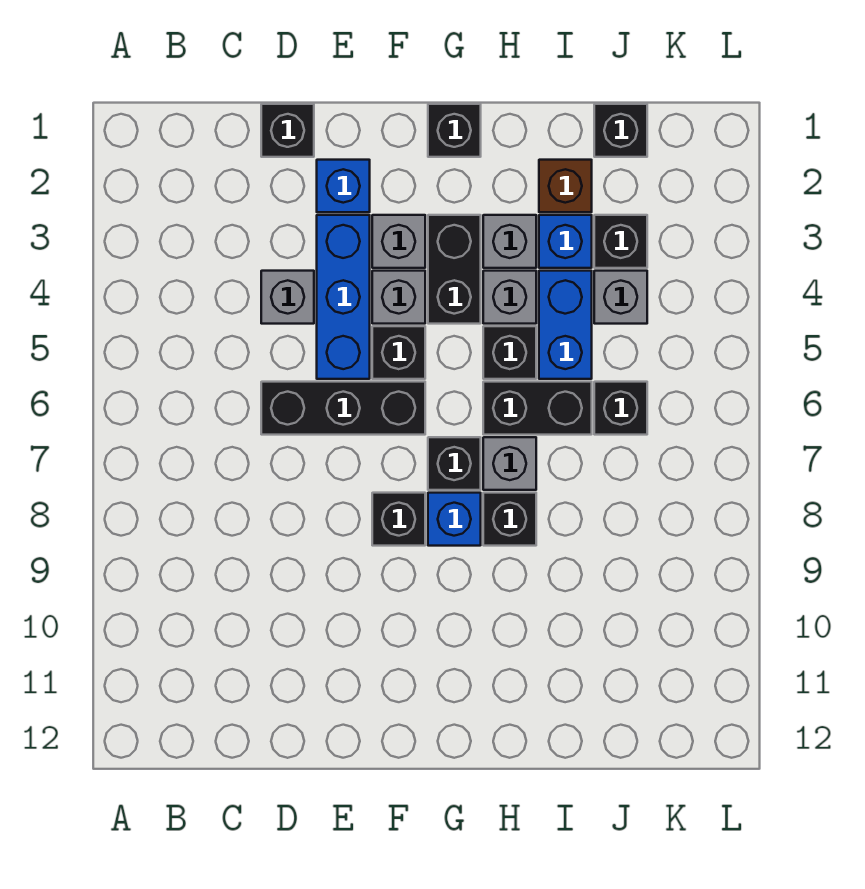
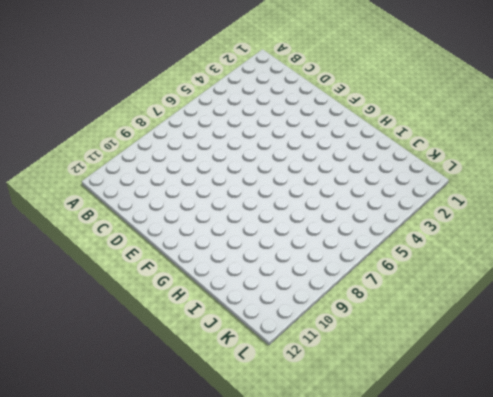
none -> black brick D1 level 1
none -> grey brick D4 level 1
none -> black brick D6:F6 level 1

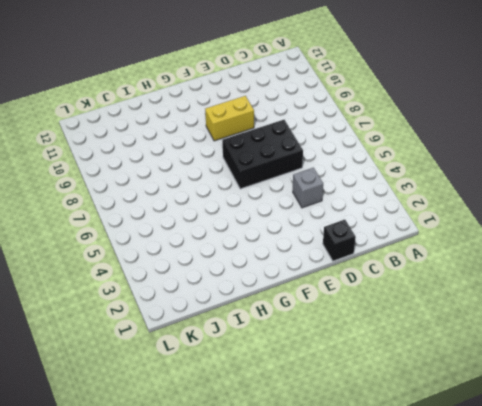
black brick D6:F7 level 1 -> black brick D6:F6 level 1
yellow brick E9:F9 level 1 -> none
none -> blue brick E2 level 1
none -> blue brick E3:E5 level 1
none -> grey brick F3 level 1

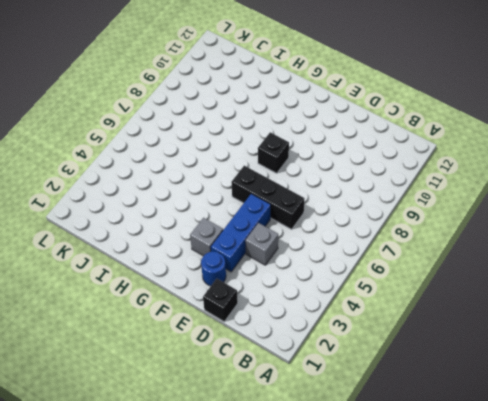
blue round brick E2 level 1 -> blue brick E2 level 1
none -> grey brick F4 level 1
none -> black brick F5 level 1
none -> black brick G1 level 1

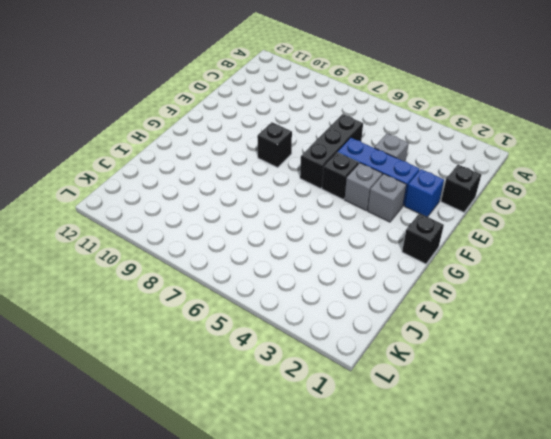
none -> black brick G3:G4 level 1
none -> black brick G7 level 1
none -> blue brick G8 level 1

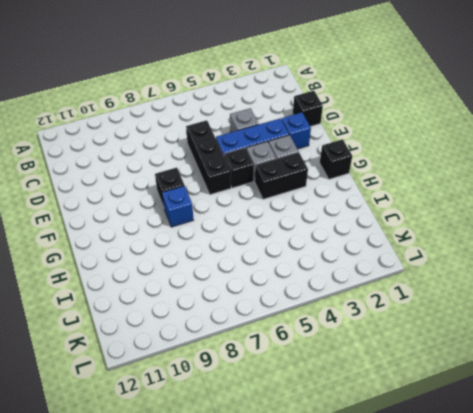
none -> black brick G7 level 1
none -> grey brick H3 level 1
none -> grey brick H4 level 1

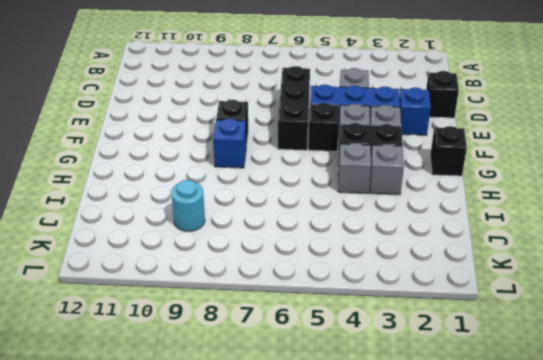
cyan round brick J9 level 1 -> none
none -> black brick G7 level 1
none -> black brick H5 level 1
none -> black brick H6:I6 level 1

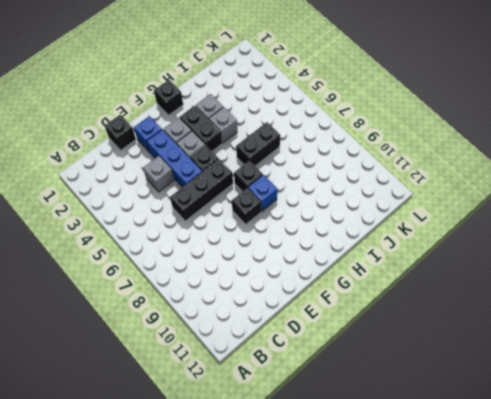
none -> black brick H5 level 1
none -> grey brick H7 level 1
none -> black brick H8 level 1

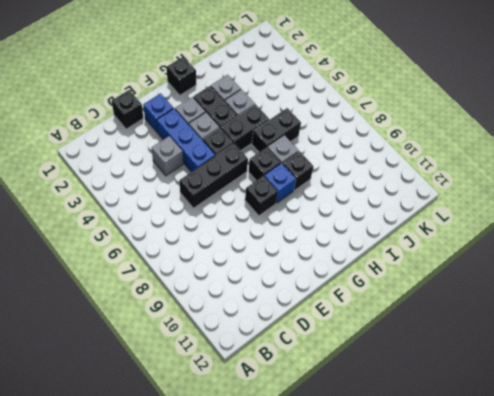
black brick G5:H5 level 1 -> black brick H5 level 1
none -> brown brick I2 level 1
none -> blue brick I3 level 1
none -> blue brick I4:I5 level 1

